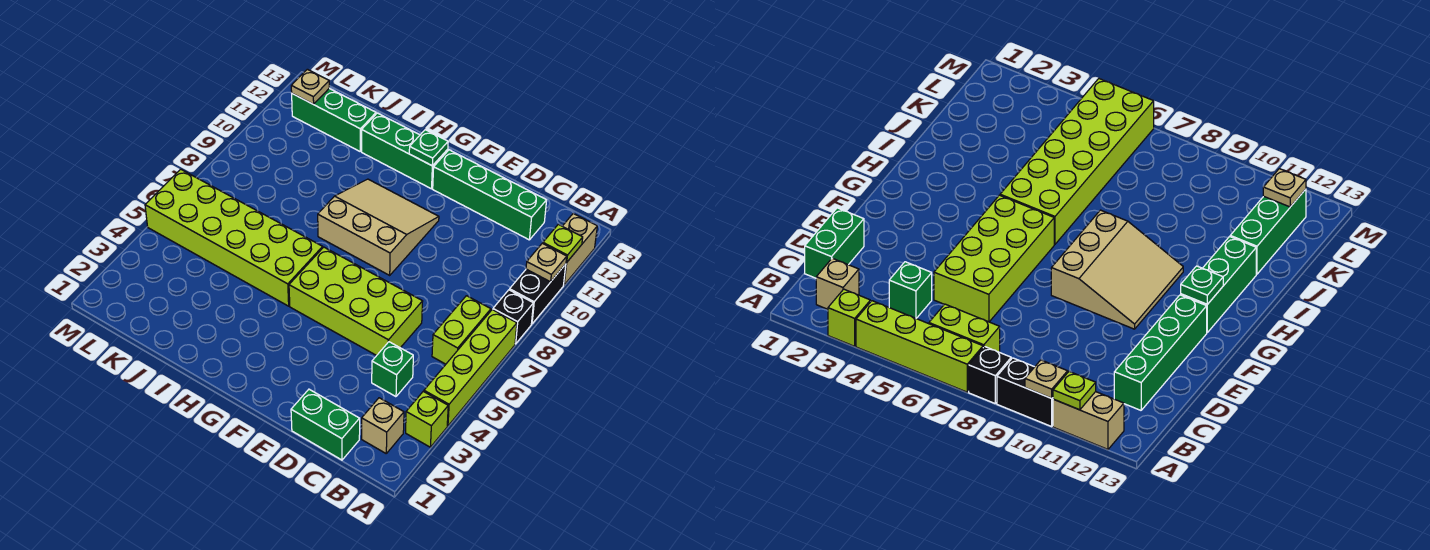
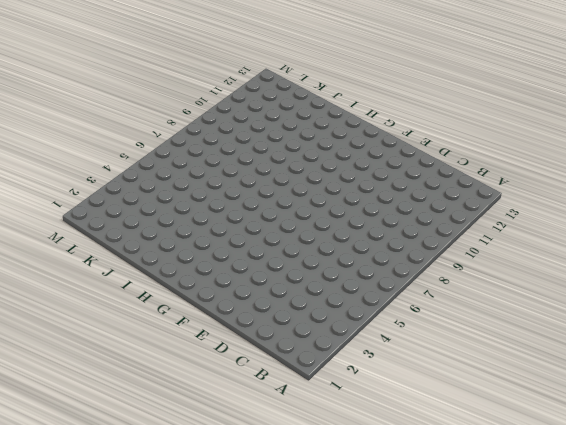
none -> lime brick A3 level 1
none -> lime brick A4:A7 level 1
none -> black brick A8 level 1

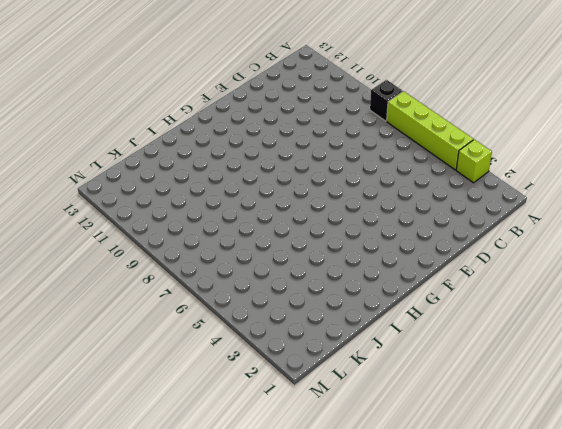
none -> black brick A9:A10 level 1
none -> tan brick A11:A12 level 1
none -> tan brick B2 level 1

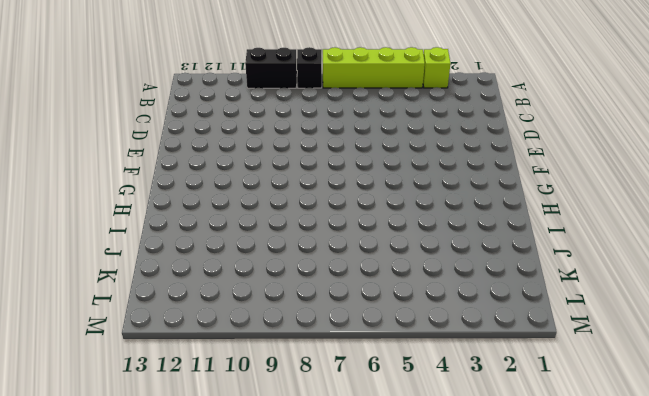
none -> tan brick A11:A12 level 1
none -> tan brick B2 level 1
none -> lime brick B6:B7 level 1

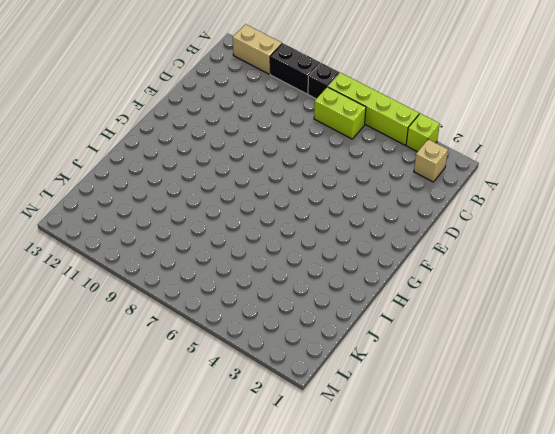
none -> green brick C1:D1 level 1
none -> green brick C4 level 1
none -> green brick C12:F12 level 1

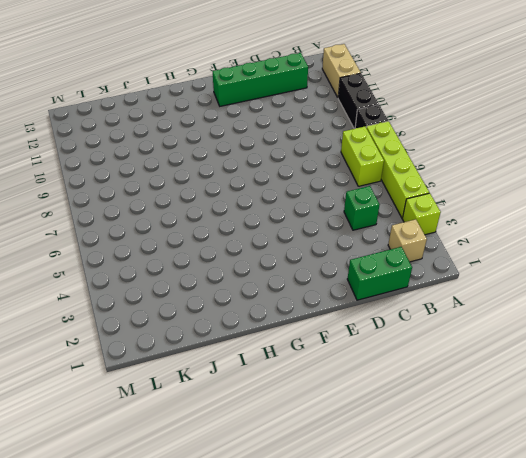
none -> lime brick D5:G6 level 1
none -> tan slope F8:H10 level 1 top 8
none -> green brick G12:I12 level 1

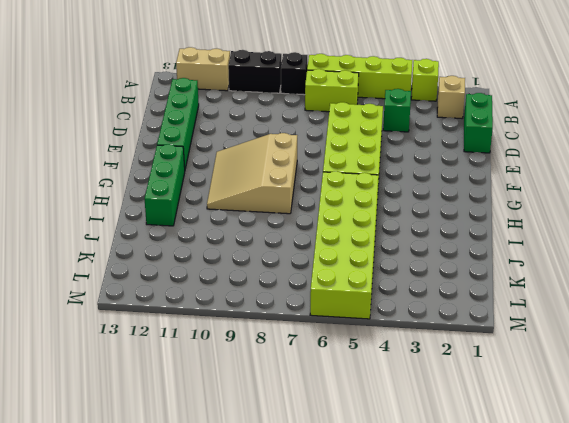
none -> green brick J12:L12 level 1
none -> tan plate A10 level 2
none -> lime plate A11 level 2

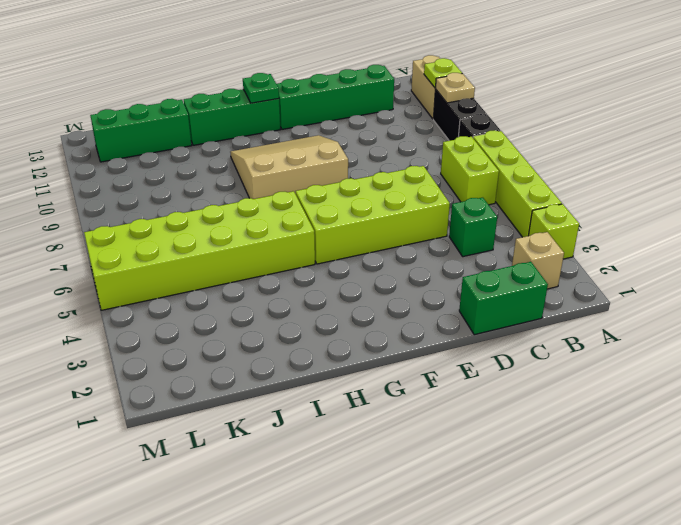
none -> tan plate L12 level 2

